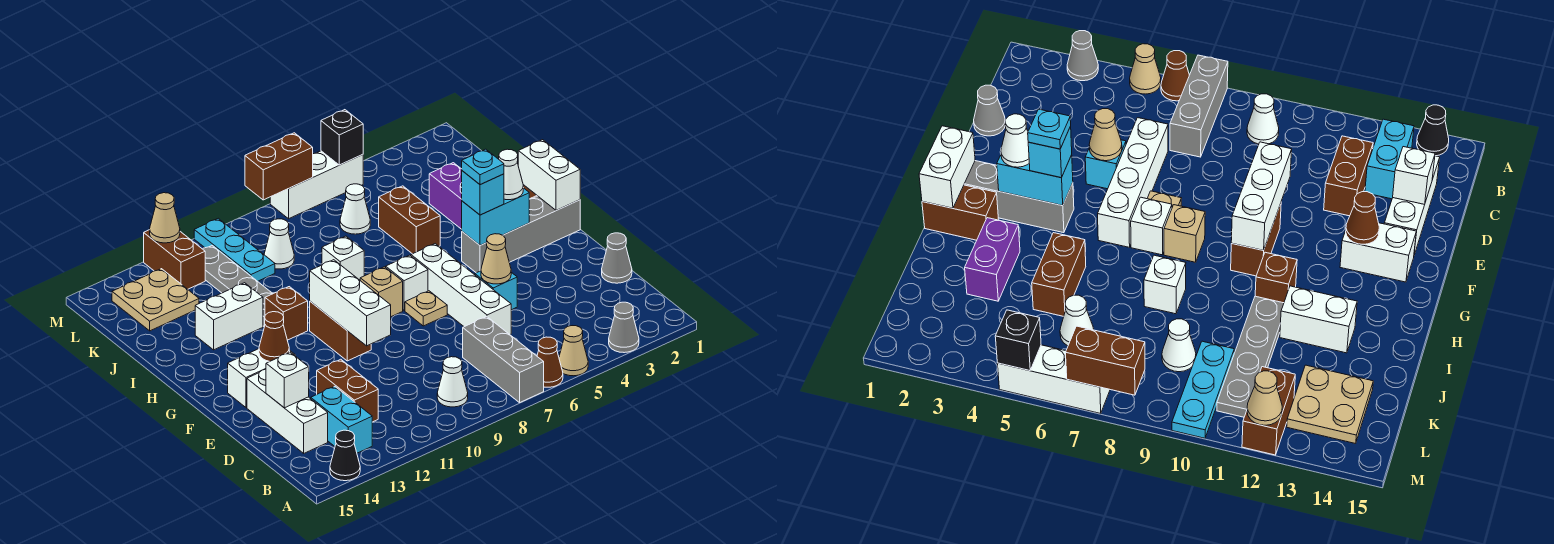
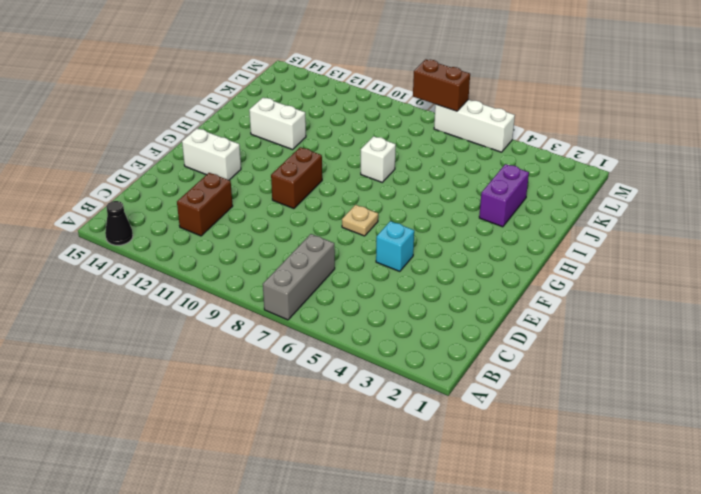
none -> grey cone A3 level 1
none -> tan cone A5 level 1
none -> brown cone A6 level 1
none -> white cone B9 level 1

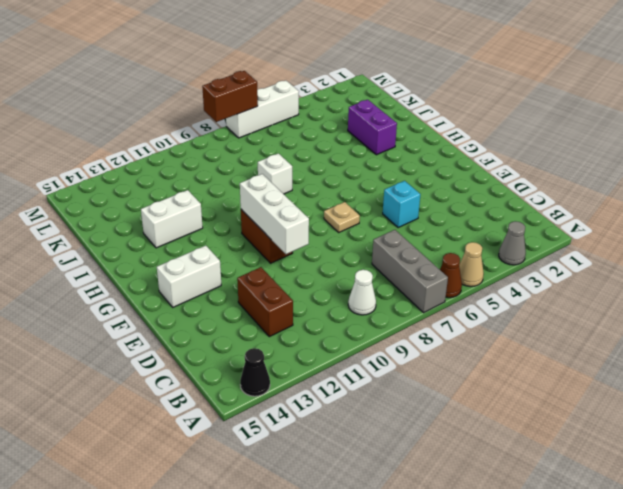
none -> cyan brick B13:C13 level 1
none -> white brick C14:E14 level 1
none -> grey cone D1 level 1
none -> white brick D6:G6 level 1

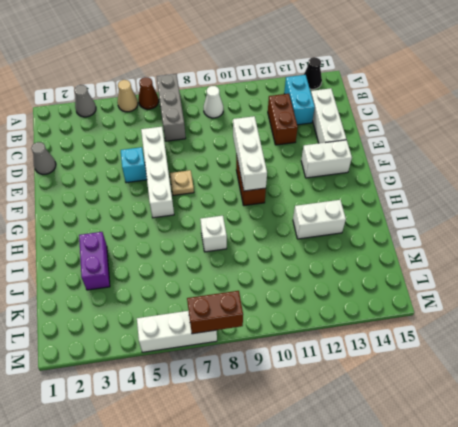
none -> grey brick G1:G4 level 1
none -> white brick G7 level 1
none -> tan brick G8 level 1
none -> brown brick H1:H2 level 1

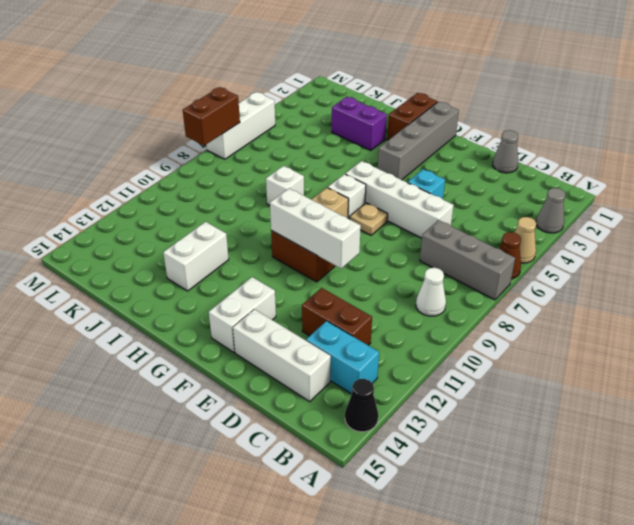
none -> brown brick H11 level 1
none -> brown brick I5:J5 level 1
none -> grey plate I11:L11 level 1
none -> white cone K6 level 1

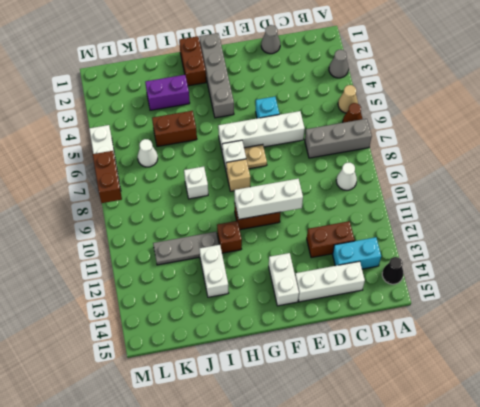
grey plate I11:K11 level 1 -> grey plate I11:L11 level 1
none -> white cone K9 level 1
none -> cyan plate K10:M10 level 1
none -> tan plate K13:L14 level 1
none -> brown brick L12:M12 level 1

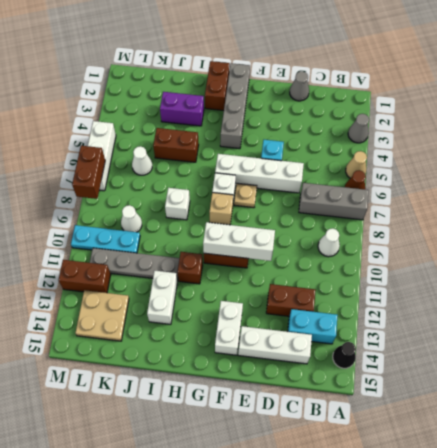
none -> white brick D14 level 2
none -> tan cone E5 level 2
none -> brown cone F13 level 2
none -> white brick G1:H1 level 2

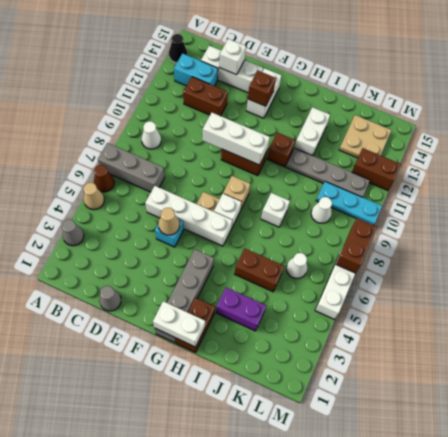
brown brick F13 level 2 -> brown cone F13 level 2
none -> cyan brick G3:G4 level 2
none -> black brick M5 level 2
none -> tan cone M12 level 2
none -> white cone G3 level 3

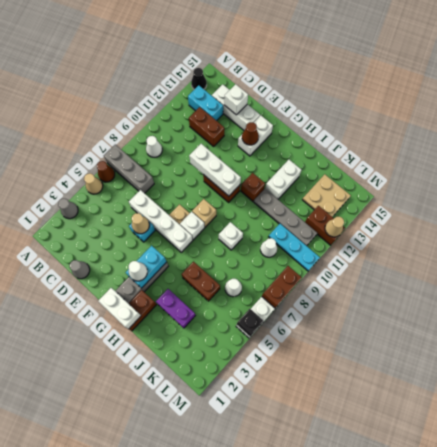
none -> cyan brick G4 level 3
none -> cyan plate G4 level 4

